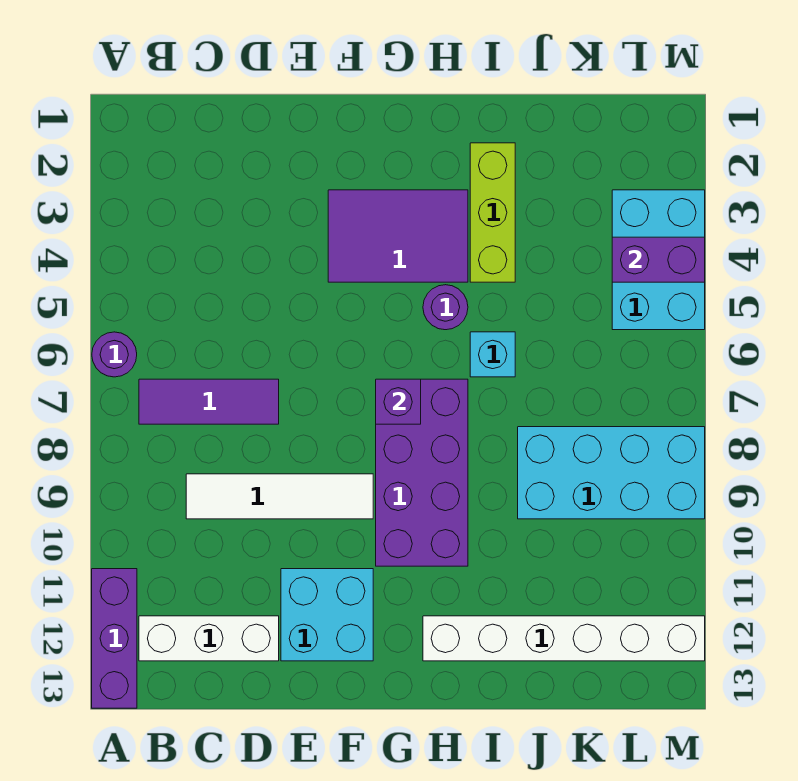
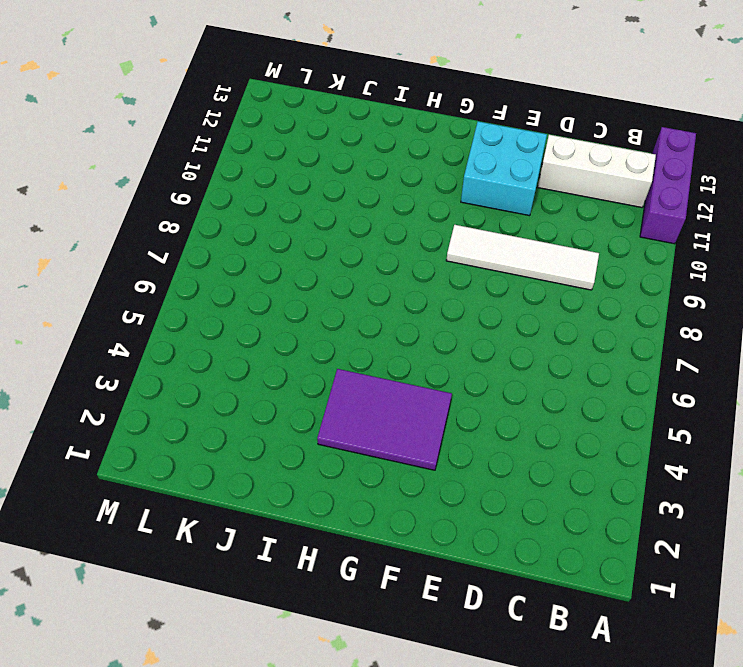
none -> purple round brick A6 level 1
none -> purple tile B7:D7 level 1
none -> purple brick G7:H10 level 1

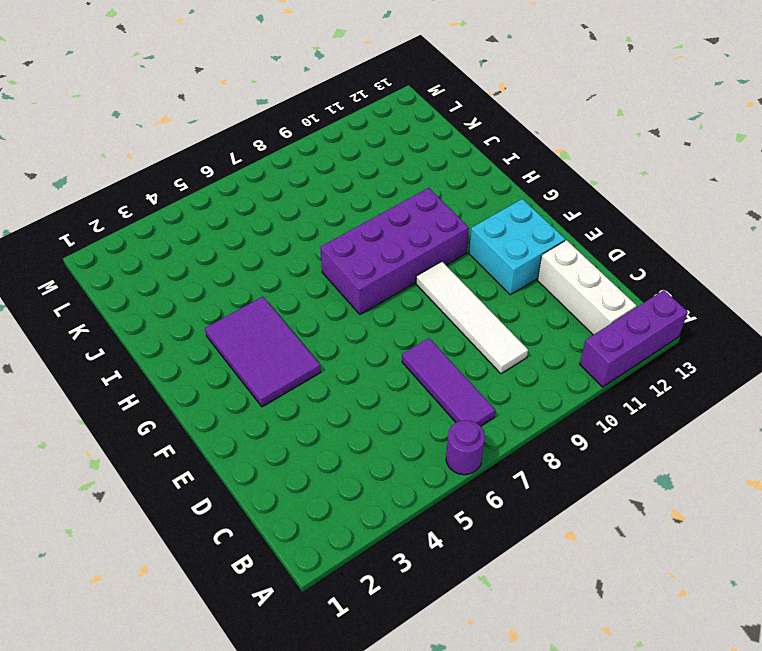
none -> purple round brick H5 level 1
none -> white brick H12:M12 level 1
none -> lime brick I2:I4 level 1

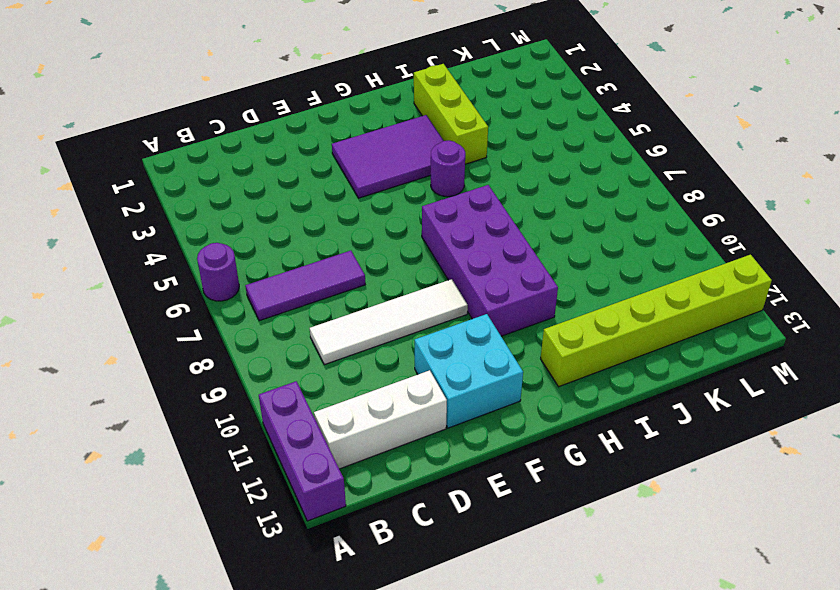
lime brick H12:M12 level 1 -> white brick H12:M12 level 1
none -> cyan brick I6 level 1
none -> cyan brick J8:M9 level 1
none -> cyan brick L3:M5 level 1

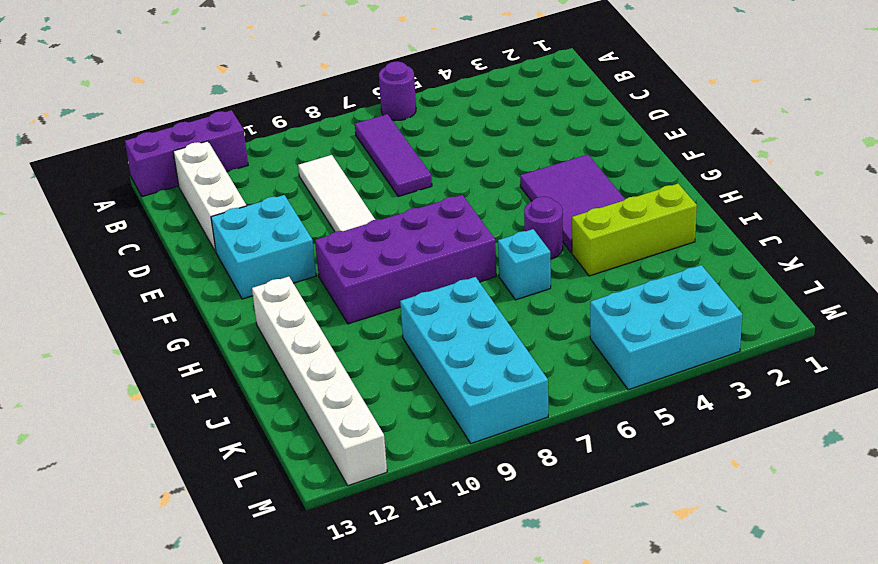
none -> purple brick G7 level 2
none -> purple brick L4:M4 level 2

